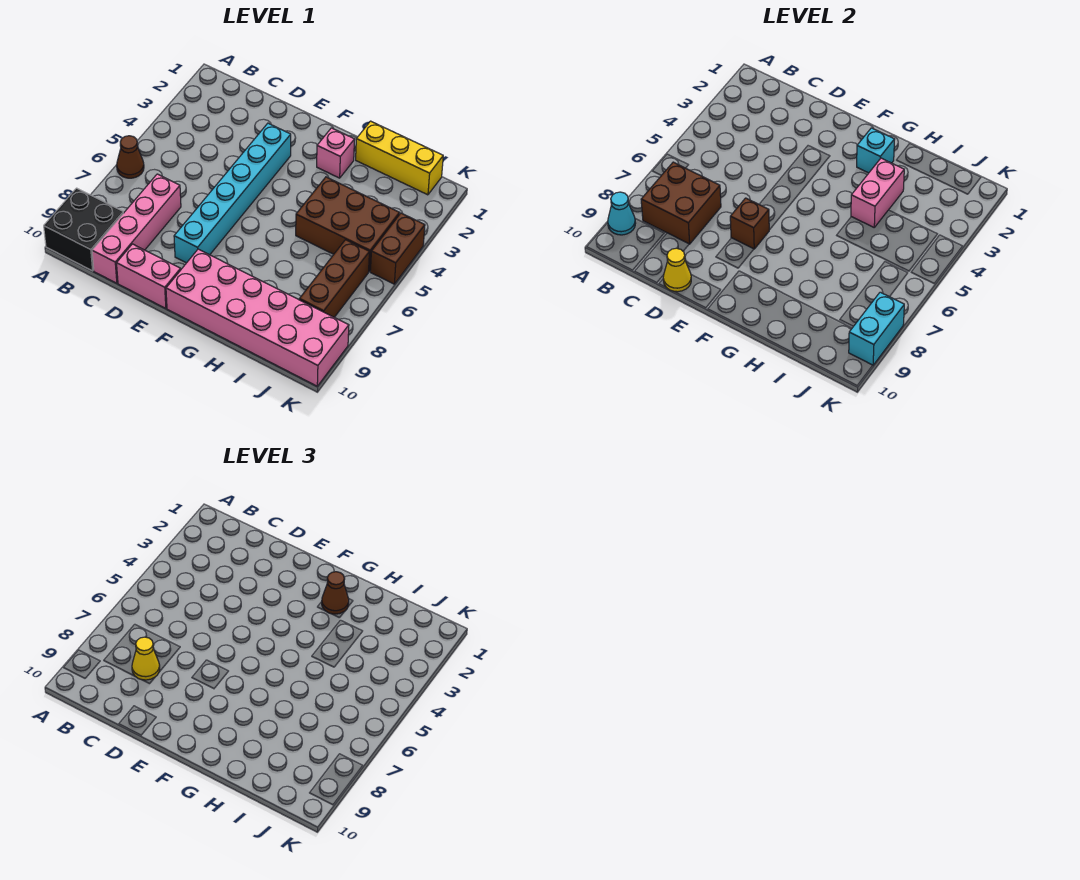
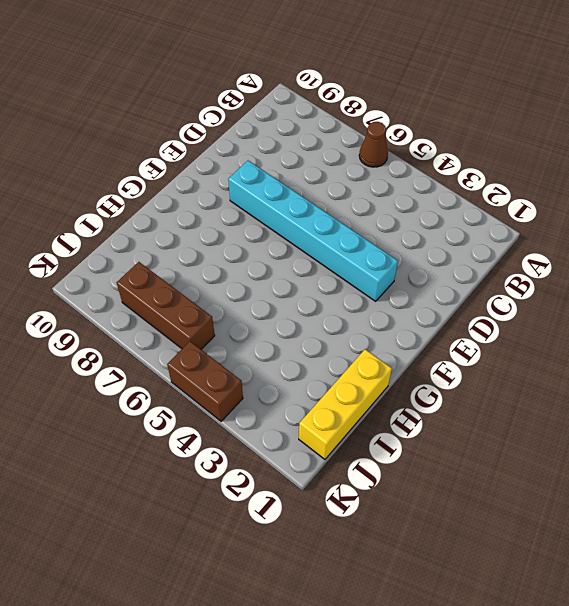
none -> black brick A9:B10 level 1
none -> pink brick C7:C10 level 1
none -> pink brick D10:E10 level 1

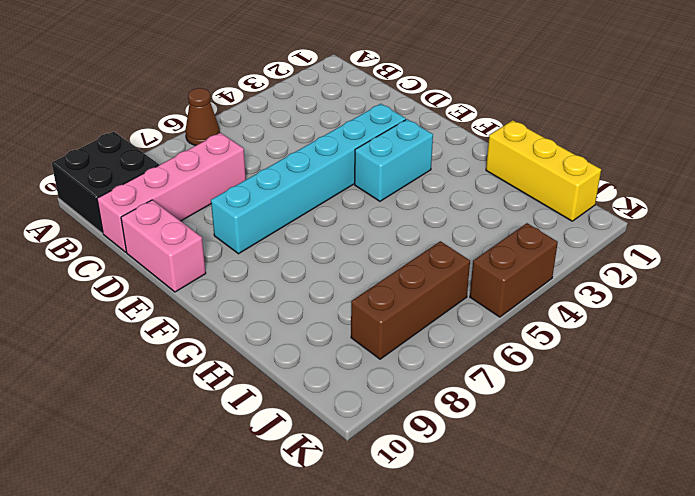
cyan brick F3:F4 level 1 -> cyan brick K8:K9 level 2
none -> pink brick F9:K10 level 1
none -> pink brick G2 level 1
none -> brown brick H4:J5 level 1

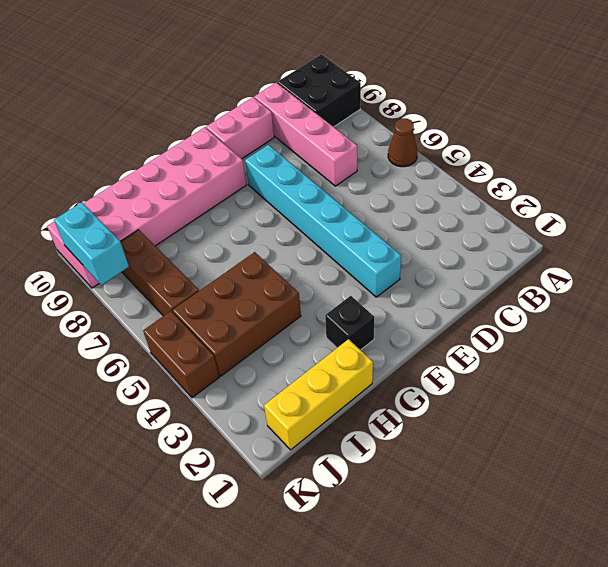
black brick G2 level 1 -> pink brick G2 level 1
none -> cyan cone A9 level 2
none -> brown brick B7:C8 level 2
none -> yellow cone D10 level 2

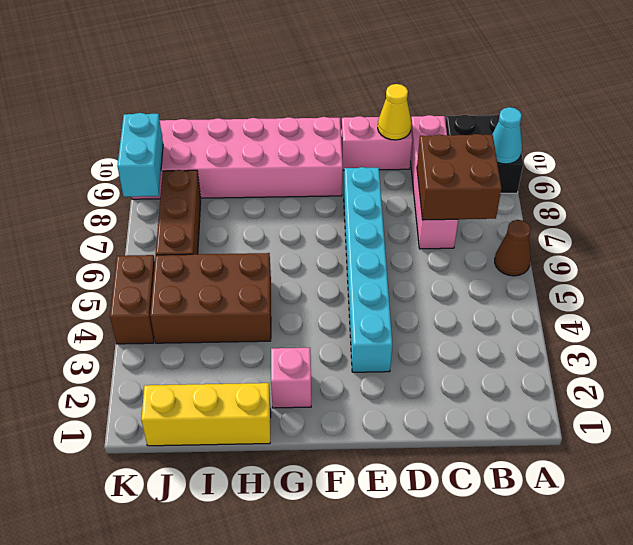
none -> brown brick E7 level 2
none -> cyan brick G2 level 2
none -> pink brick H3:H4 level 2

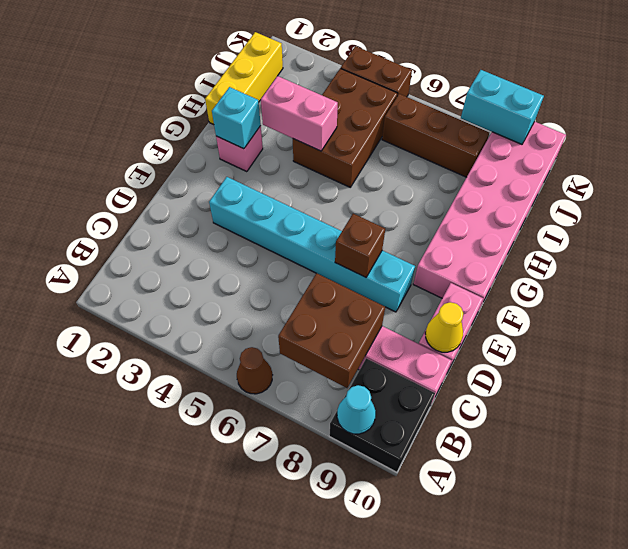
none -> yellow cone C8 level 3
none -> brown cone G2 level 3

